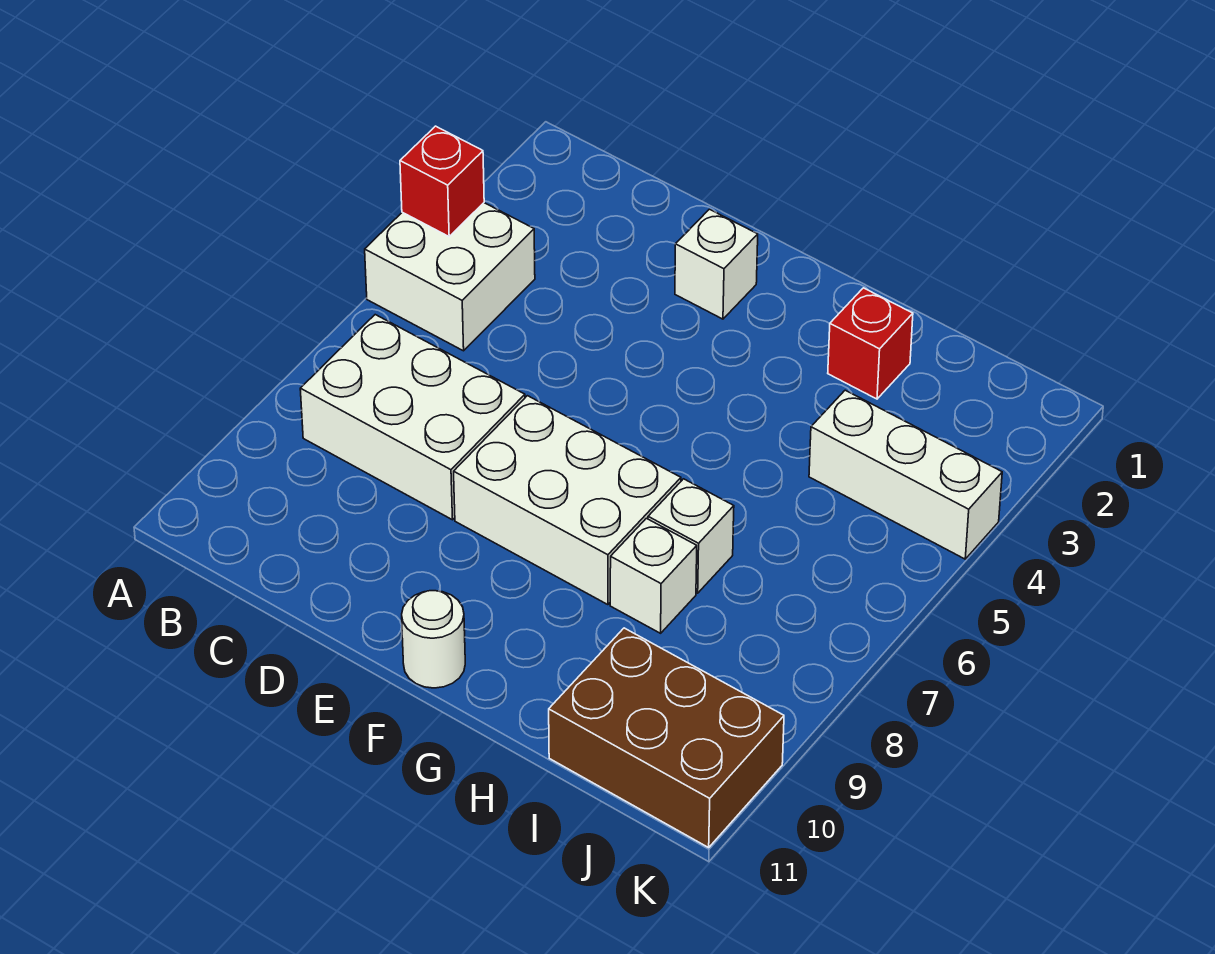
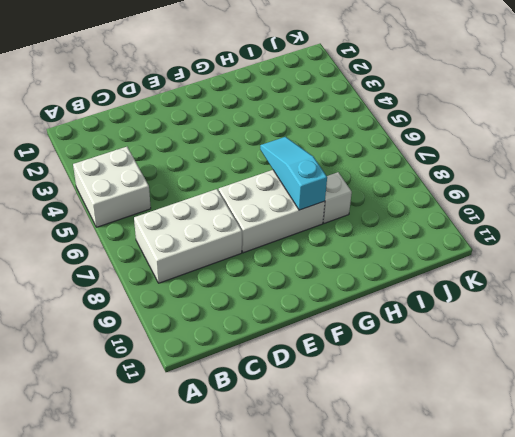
cyan slope G6:G8 level 2 top 8 -> none
none -> white brick E2 level 1
none -> white round brick F11 level 1

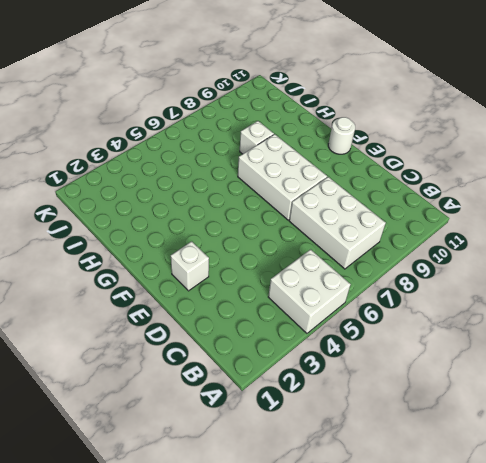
none -> red brick H2 level 1
none -> white brick H7 level 1

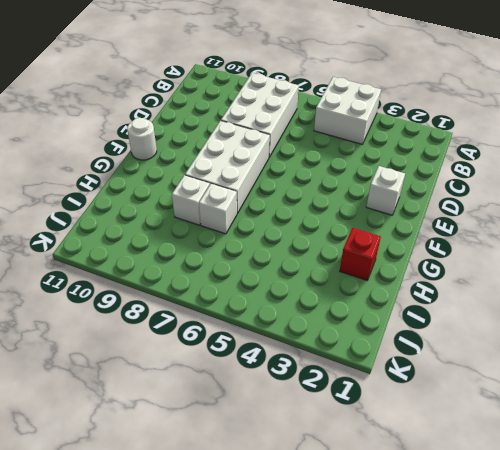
none -> white brick I4:K4 level 1
none -> brown brick I10:K11 level 1

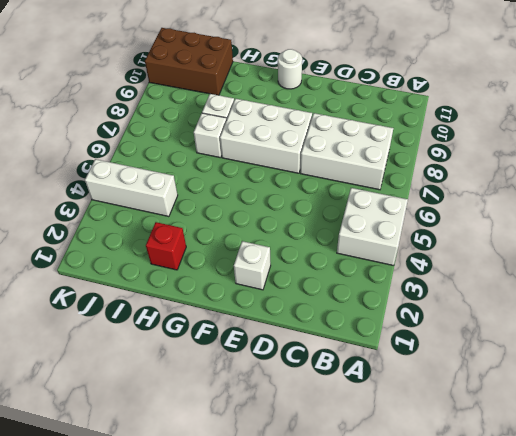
none -> red brick A4 level 2

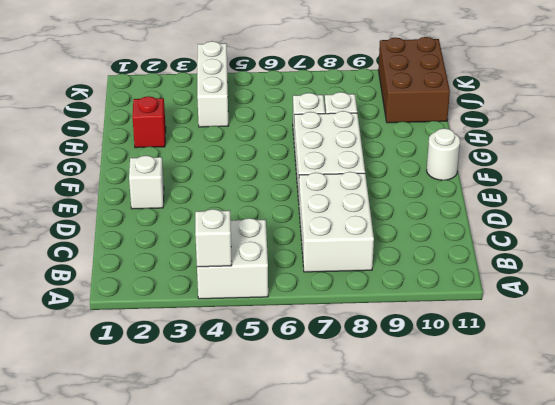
white brick A4 level 2 -> red brick A4 level 2

